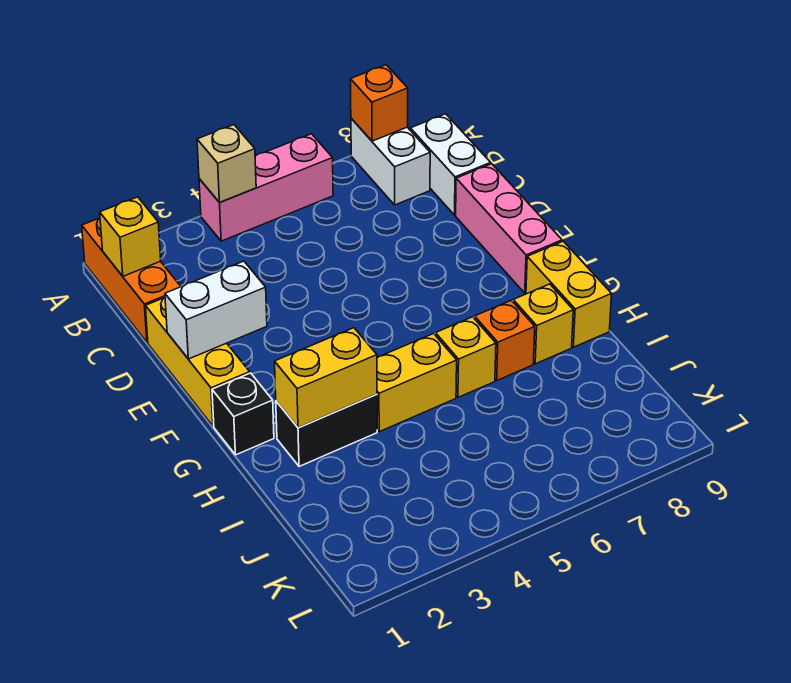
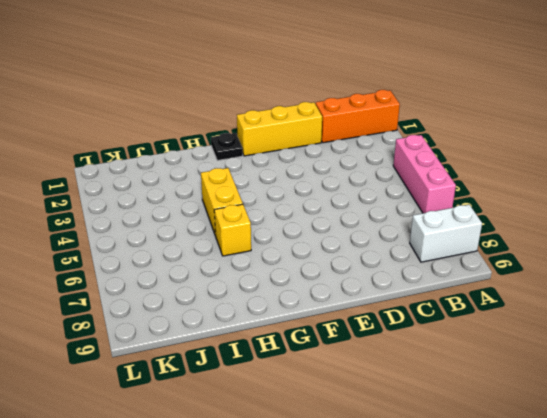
black plate G1 level 1 -> black brick G1 level 1
none -> white brick B9:C9 level 1
none -> pink brick D9:F9 level 1
none -> yellow brick G9:H9 level 1

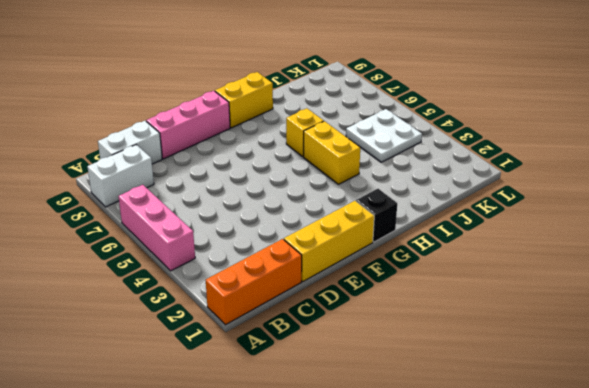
white plate J4:K5 level 1 -> none
none -> black brick H2:H3 level 1
none -> orange brick H7 level 1
none -> yellow brick H8 level 1

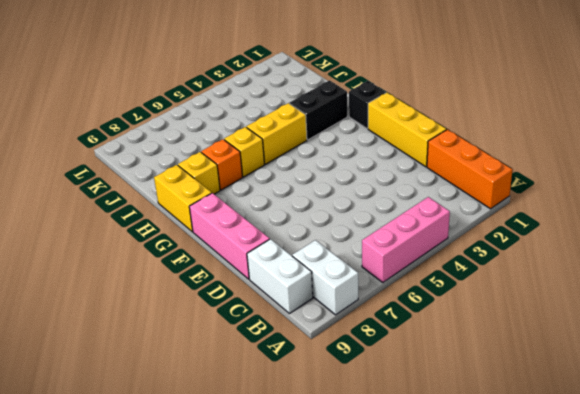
none -> tan brick A4 level 2
none -> orange brick A8 level 2
none -> yellow brick B1 level 2

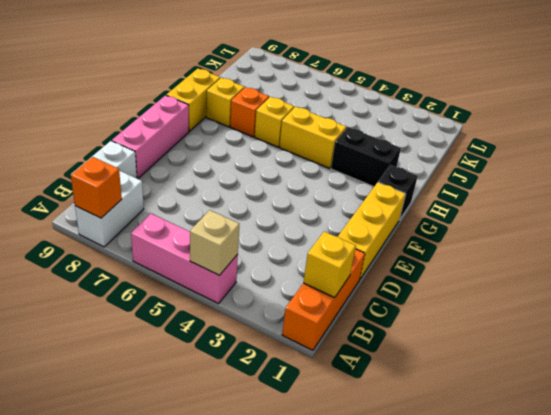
none -> white brick E1:E2 level 2
none -> yellow brick H2:H3 level 2

